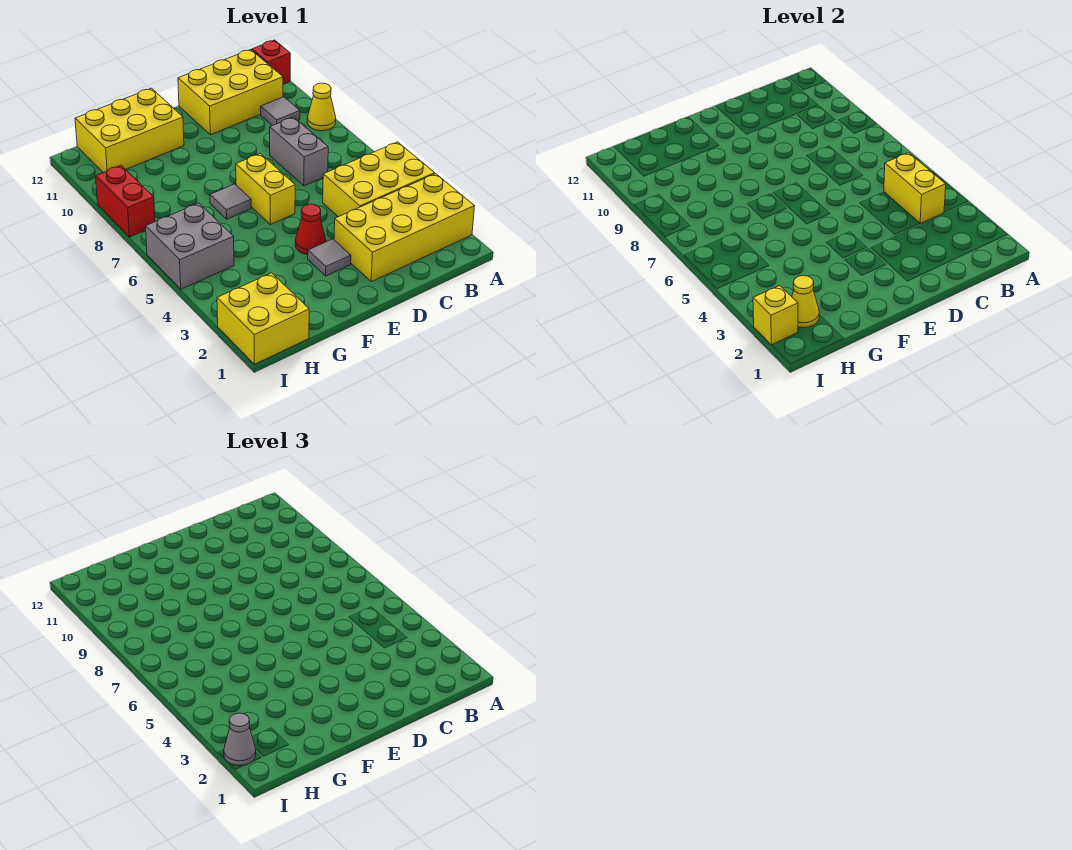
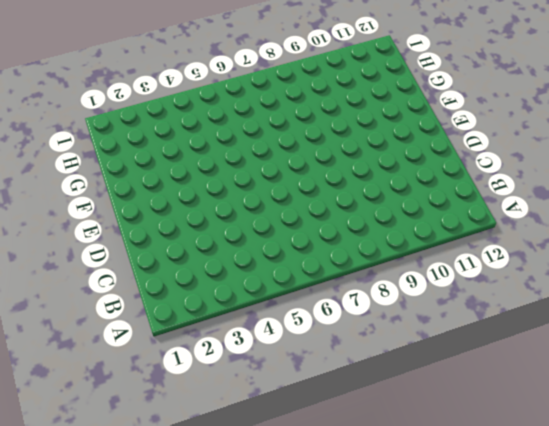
none -> yellow brick A2:D3 level 1
none -> yellow brick A4:C5 level 1
none -> yellow cone A9 level 1

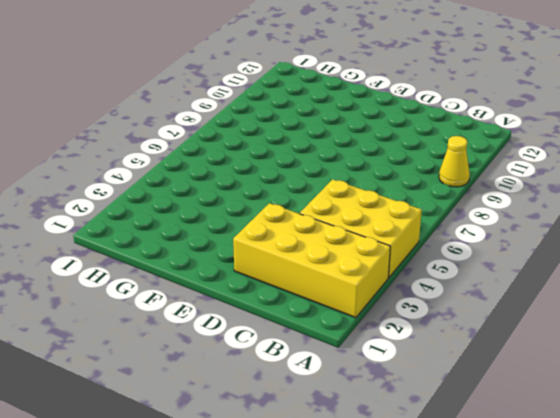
none -> red brick A12 level 1
none -> grey tile B10 level 1
none -> yellow brick B11:D12 level 1

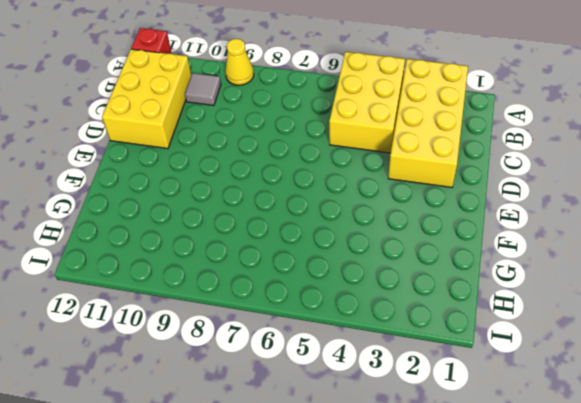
none -> grey brick C7:C8 level 1
none -> grey tile E3 level 1
none -> red cone E4 level 1

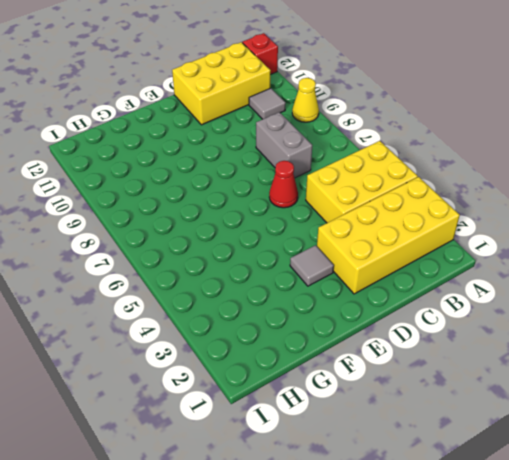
red cone D6 level 1 -> red cone E4 level 1
none -> yellow brick E6:E7 level 1
none -> grey tile F7 level 1
none -> yellow brick F11:H12 level 1

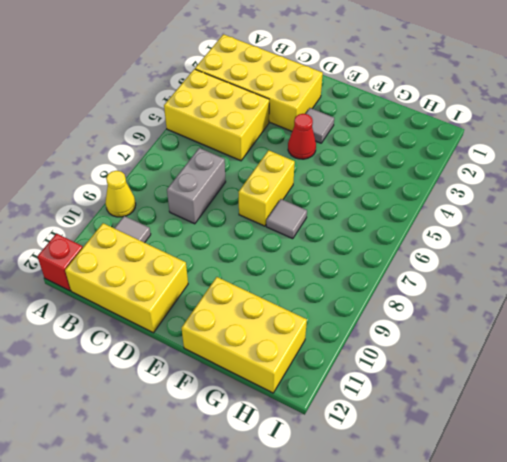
none -> yellow brick H1:I2 level 1
none -> grey brick H5:I6 level 1
none -> red brick I8:I9 level 1

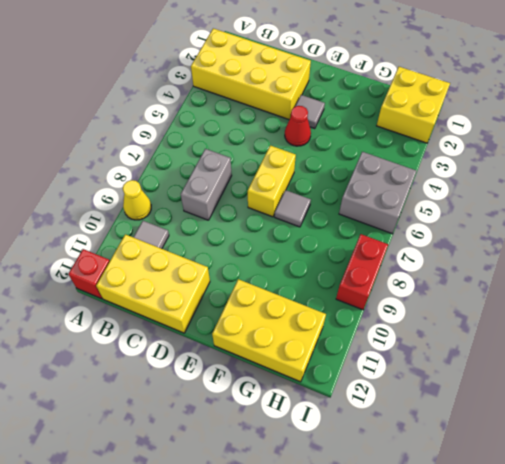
none -> yellow brick A4:C5 level 1
none -> yellow brick B4:B5 level 2
none -> yellow cone H2 level 2

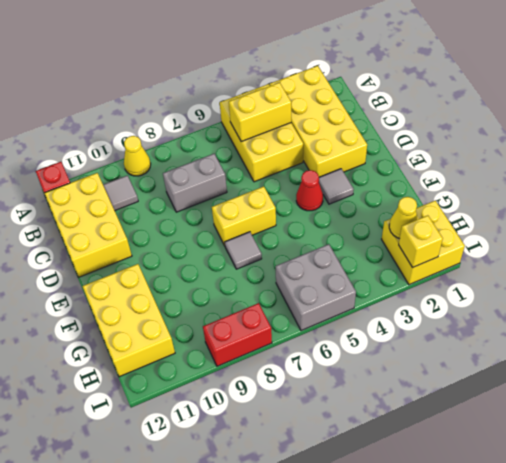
none -> grey cone I2 level 3

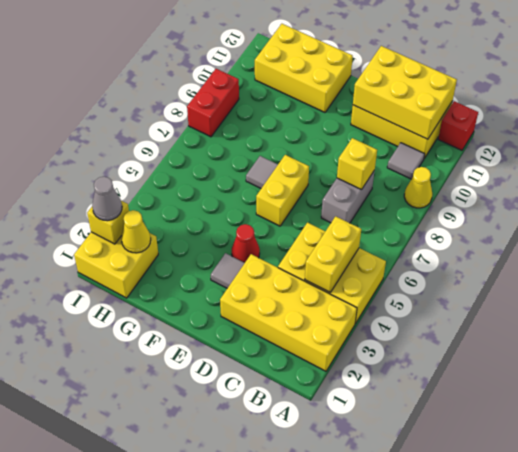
yellow brick B11:D12 level 2 -> none
yellow brick C8 level 2 -> none
none -> grey brick H5:I6 level 1

